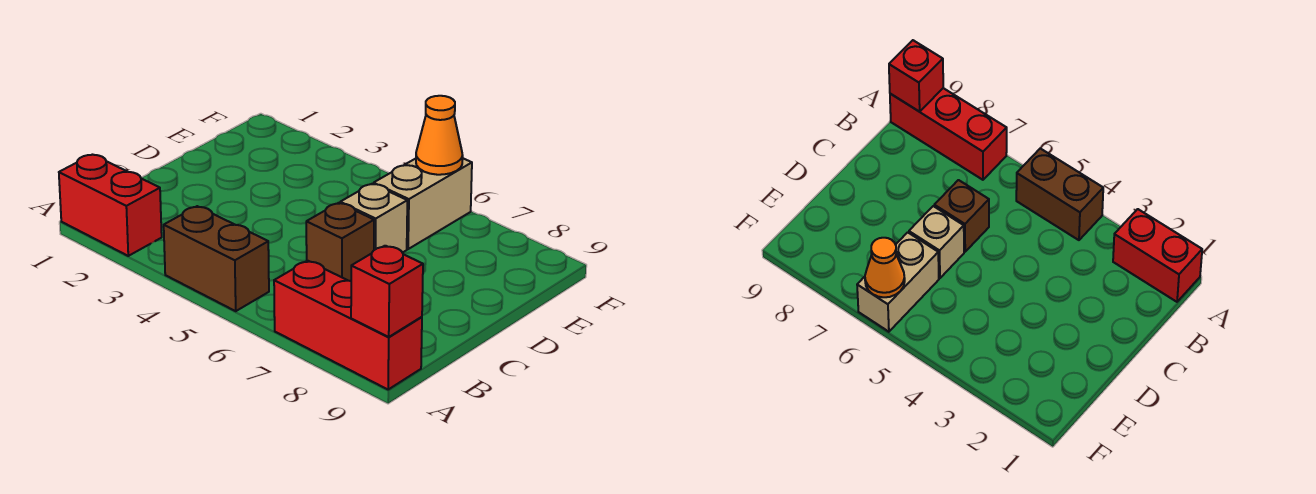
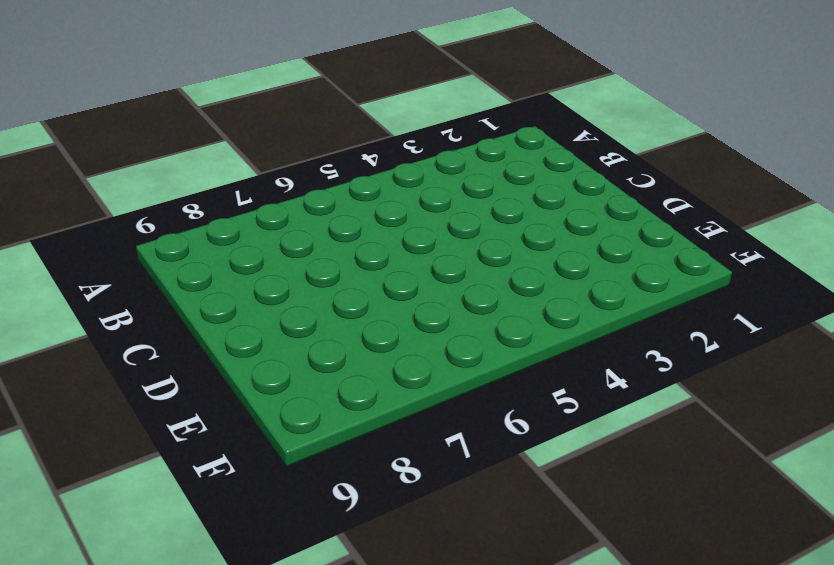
none -> red brick A1:A2 level 1
none -> brown brick A4:A5 level 1

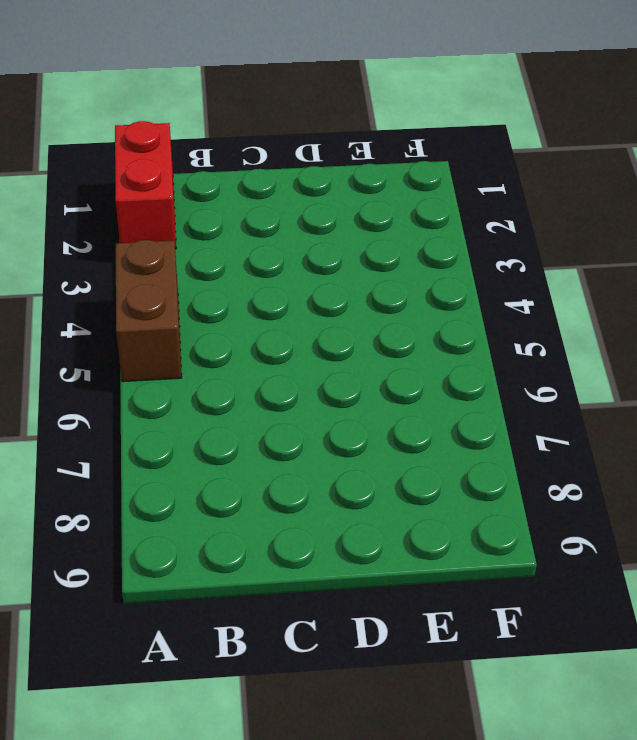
none -> red brick A7:A9 level 1
none -> brown brick C6 level 1

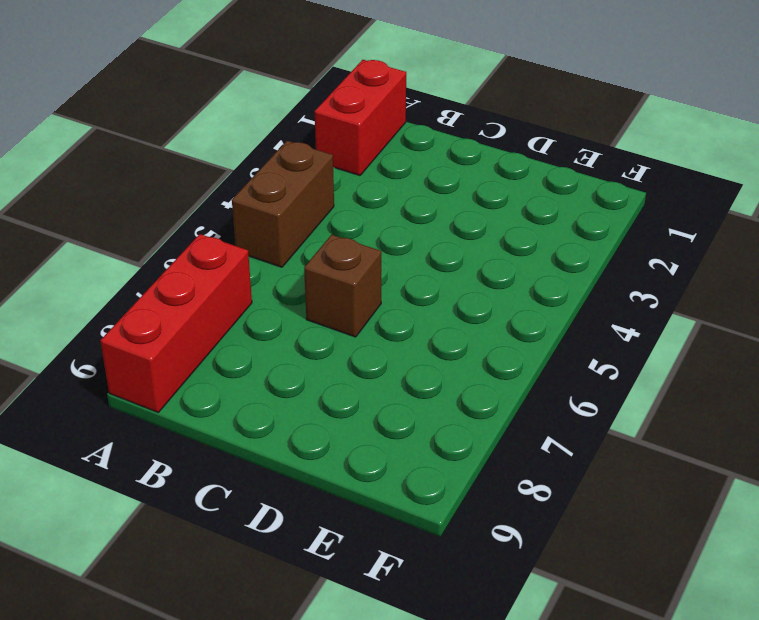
none -> tan brick D6 level 1
none -> tan brick E6:F6 level 1

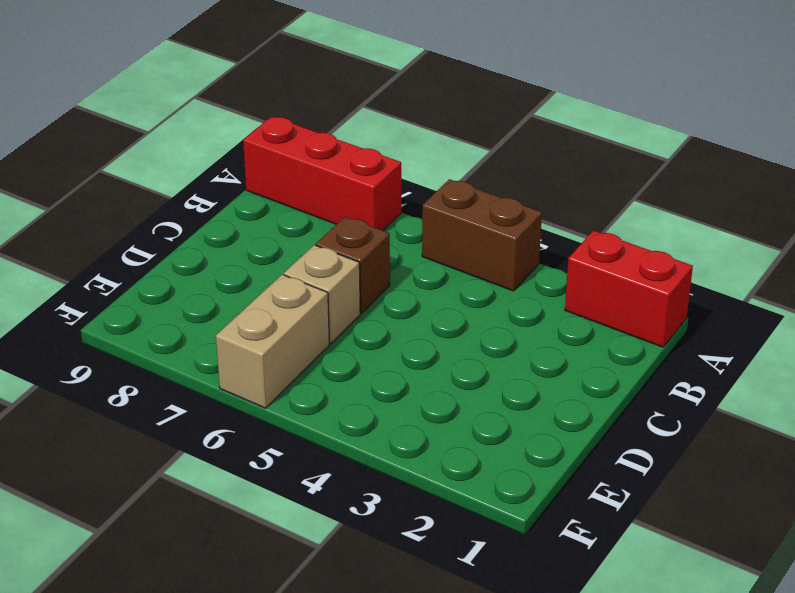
none -> red brick A9 level 2
none -> orange cone F6 level 2

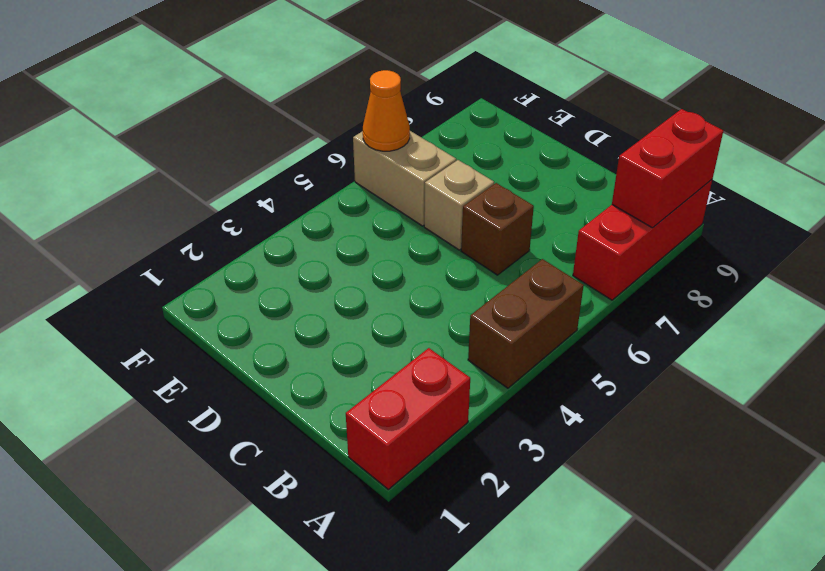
red brick A8:A9 level 2 -> red brick A9 level 2

